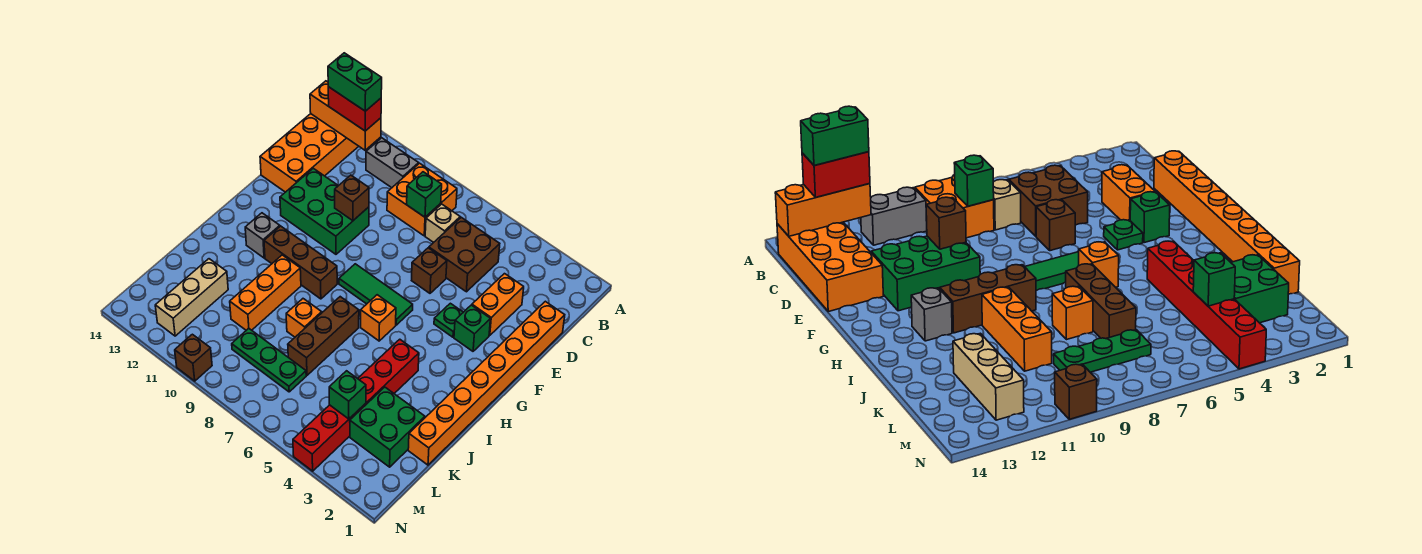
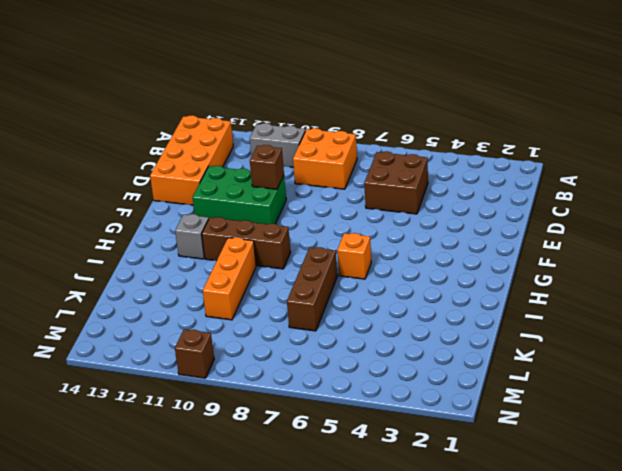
none -> tan brick C7 level 1
none -> orange brick D1:K1 level 1
none -> orange brick D3:E3 level 1

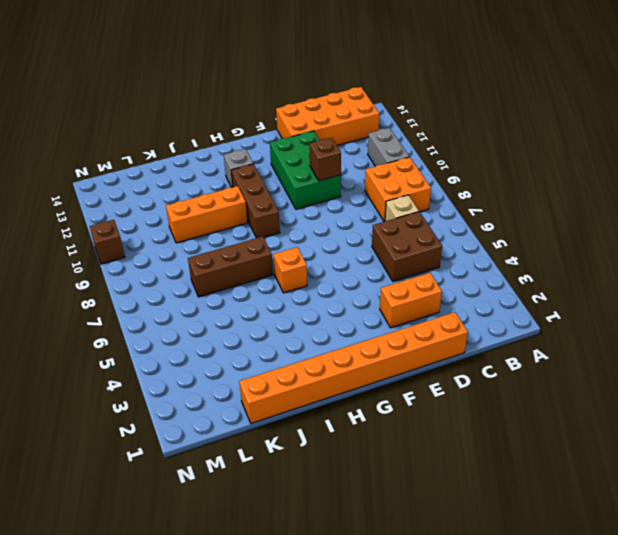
none -> brown brick E6 level 1
none -> green brick F3 level 1
none -> green plate F4 level 1

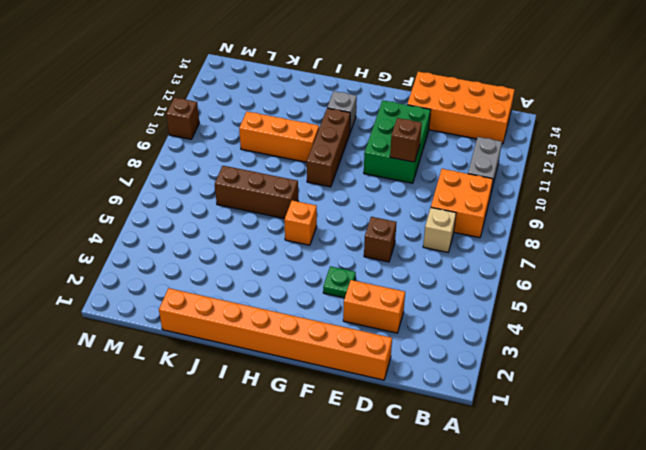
none -> brown brick C5:D6 level 1
none -> green brick F3 level 1
none -> green tile G6:G8 level 1

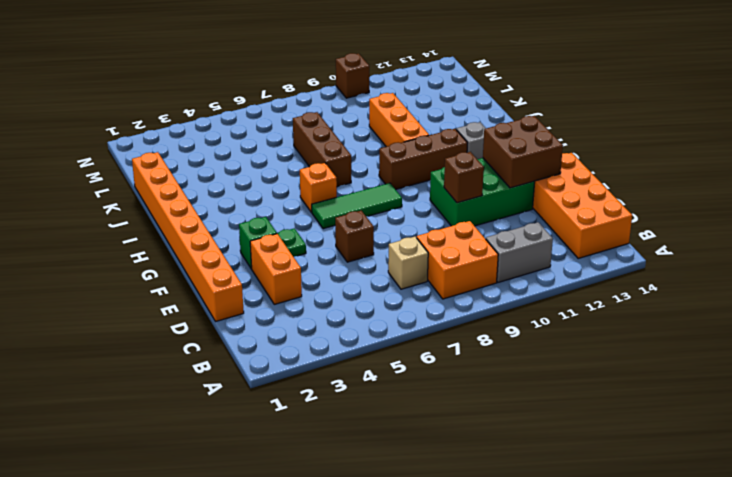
brown brick E12:F13 level 2 -> brown brick C5:D6 level 1
none -> red brick I4:N4 level 1
none -> orange brick J8 level 1
none -> green brick K2:L3 level 1

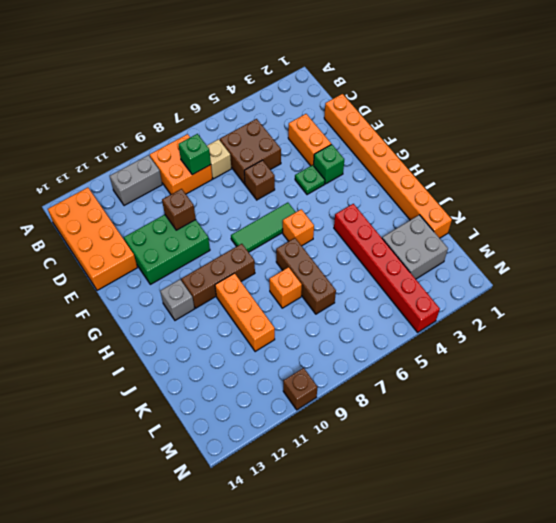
grey brick K2:L3 level 1 -> green brick K2:L3 level 1
none -> tan brick K12:M12 level 1
none -> green plate L7:L9 level 1
none -> orange brick B12:B14 level 2

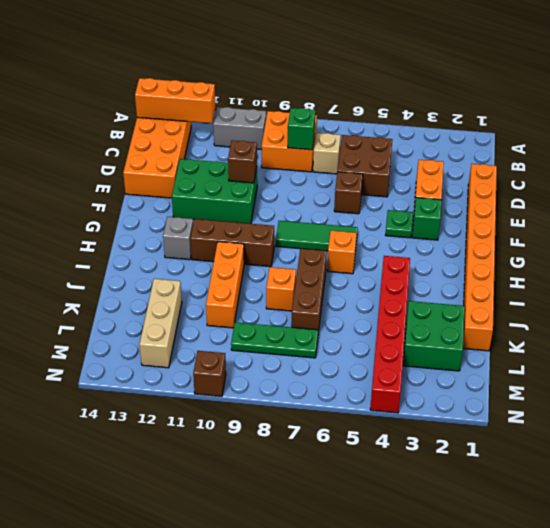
none -> green brick L4 level 2
none -> red brick B12:B13 level 3
none -> green brick B12:B13 level 4

